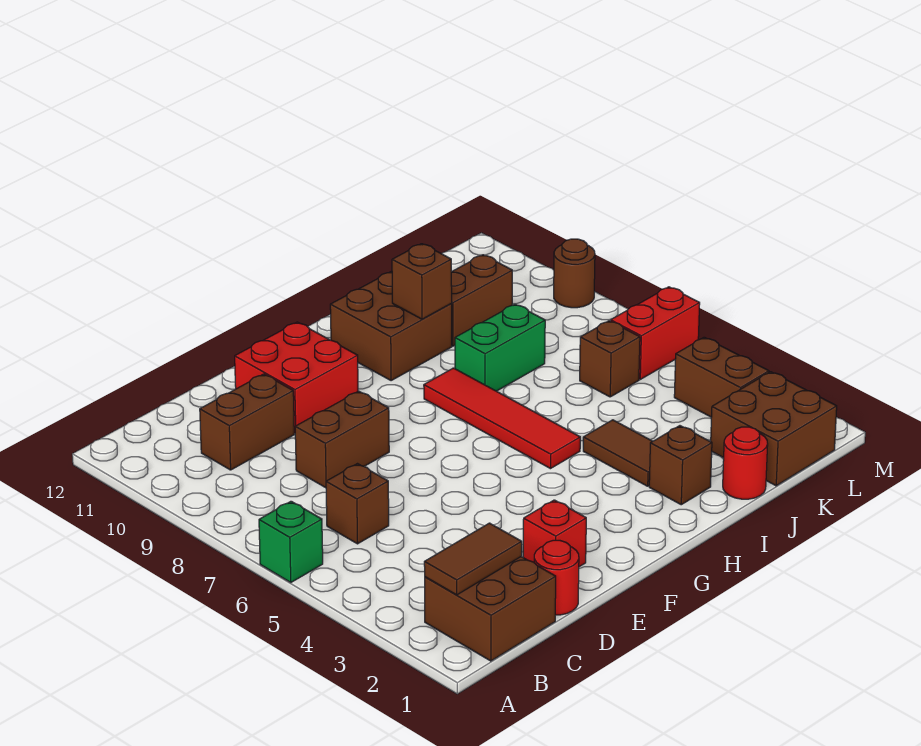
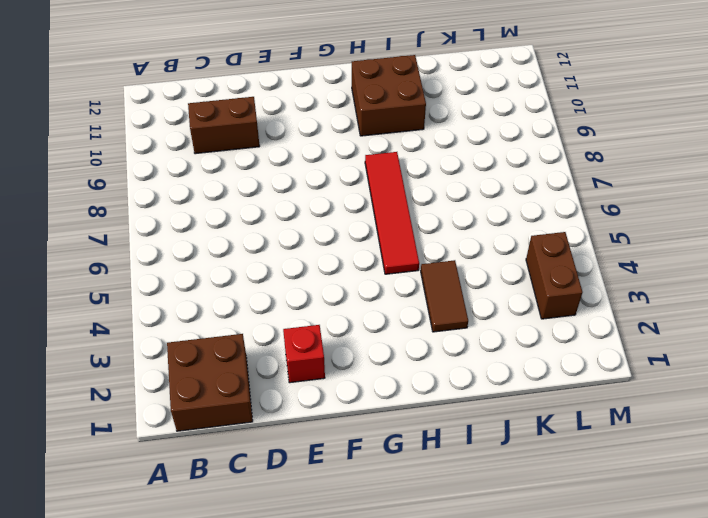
none -> green brick A6 level 1
none -> brown brick C6 level 1
none -> red round brick D1 level 1

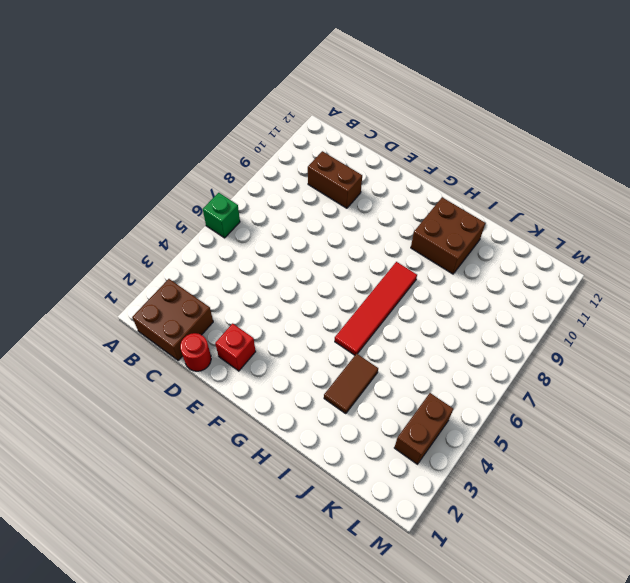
none -> brown brick C6 level 1
none -> brown brick D8:E8 level 1
none -> red brick E10:F11 level 1

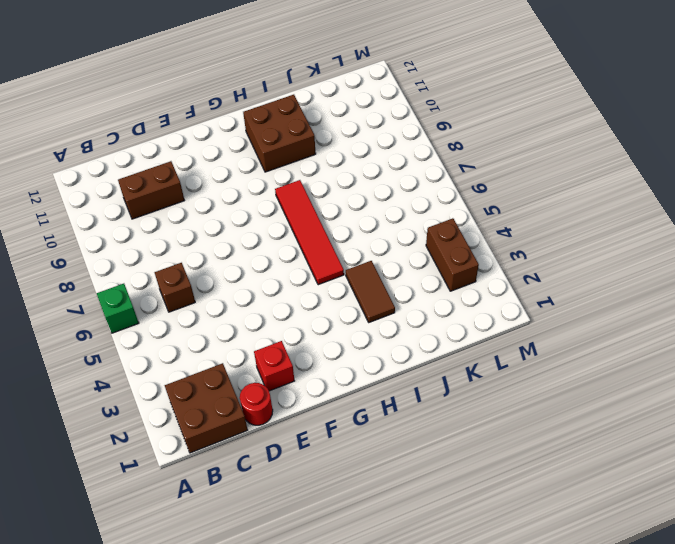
none -> brown brick D8:E8 level 1
none -> red brick E10:F11 level 1
none -> brown brick I2 level 1

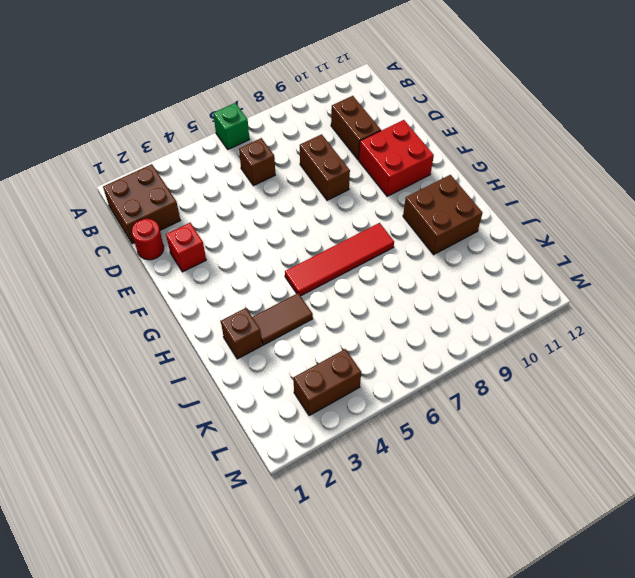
none -> green brick I8:J8 level 1
none -> red round brick J1 level 1
none -> brown brick J10:K10 level 1

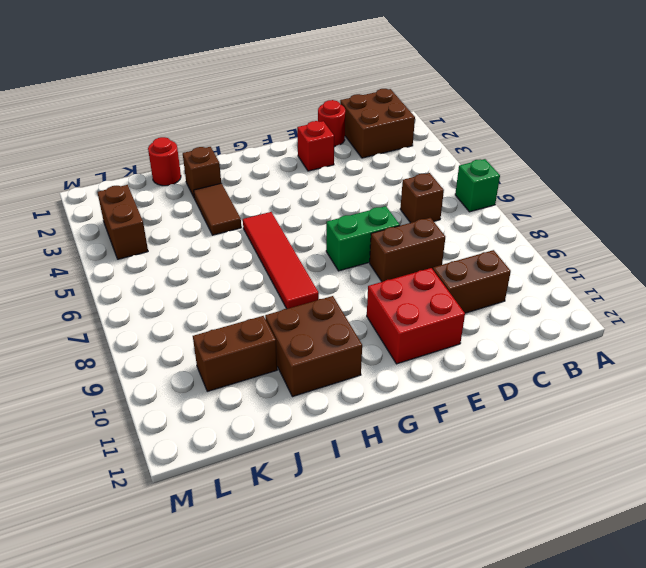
green brick E7:F7 level 1 -> green brick I8:J8 level 1
none -> brown brick K1:L2 level 1
none -> brown brick K6 level 1
none -> red brick L6:M6 level 1

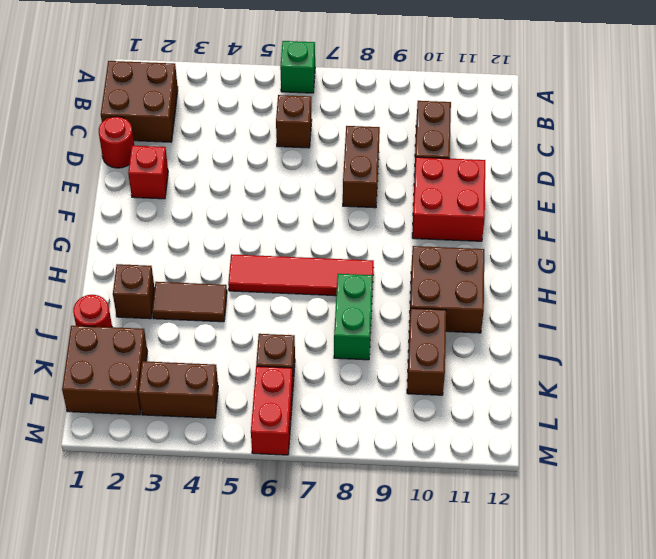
none -> brown round brick M9 level 1
none -> brown tile B2:C2 level 2
none -> brown brick I10 level 2

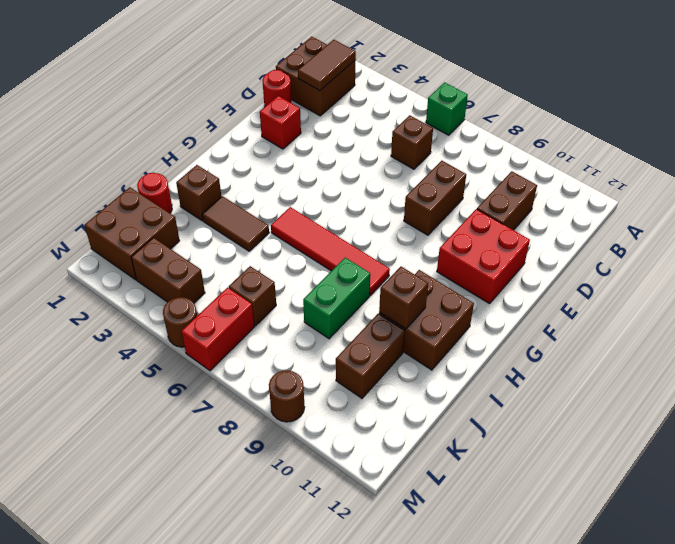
brown round brick M5 level 1 -> none

